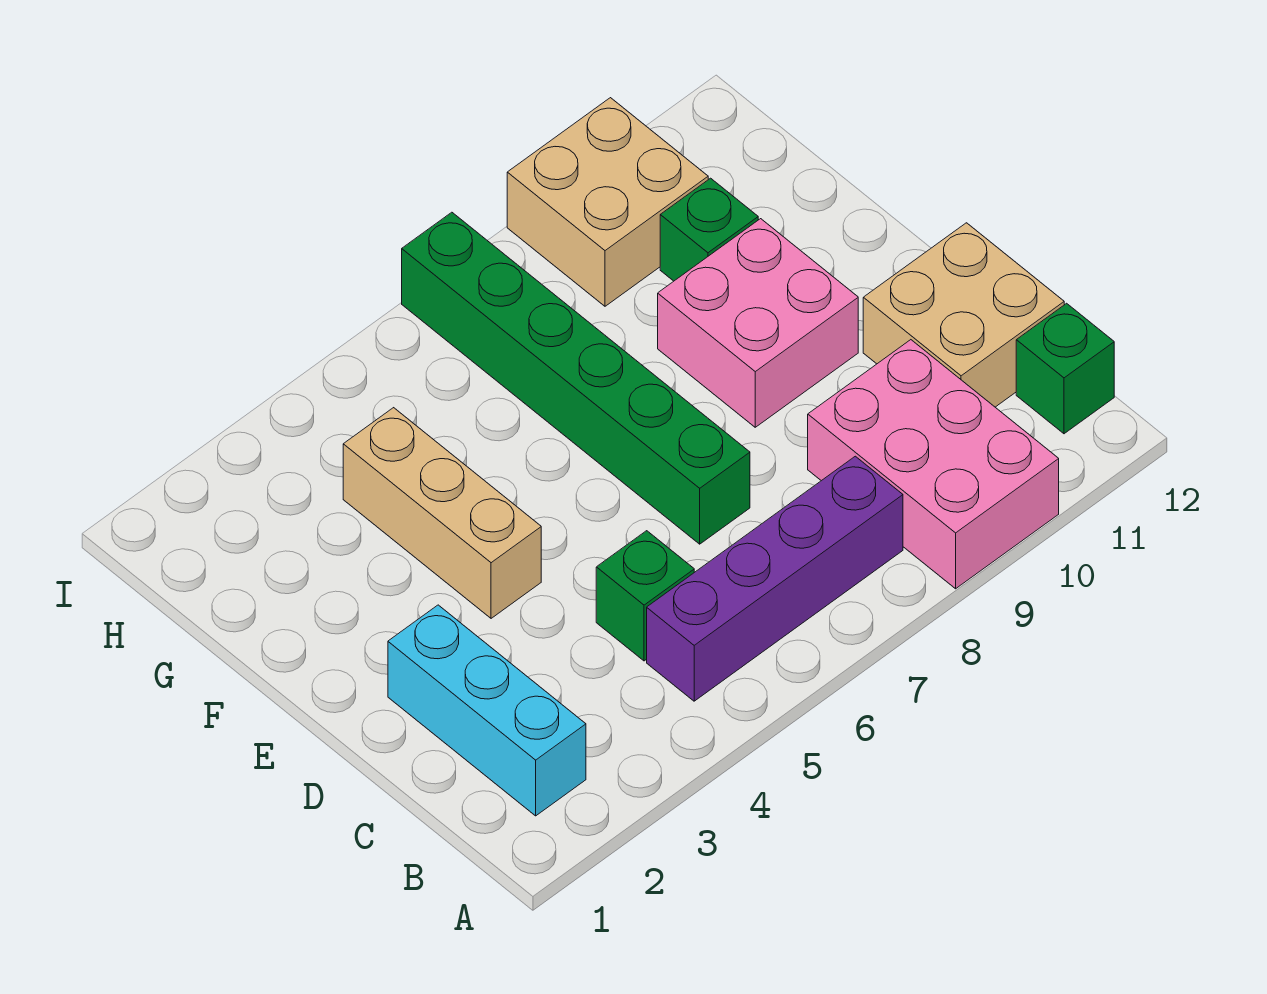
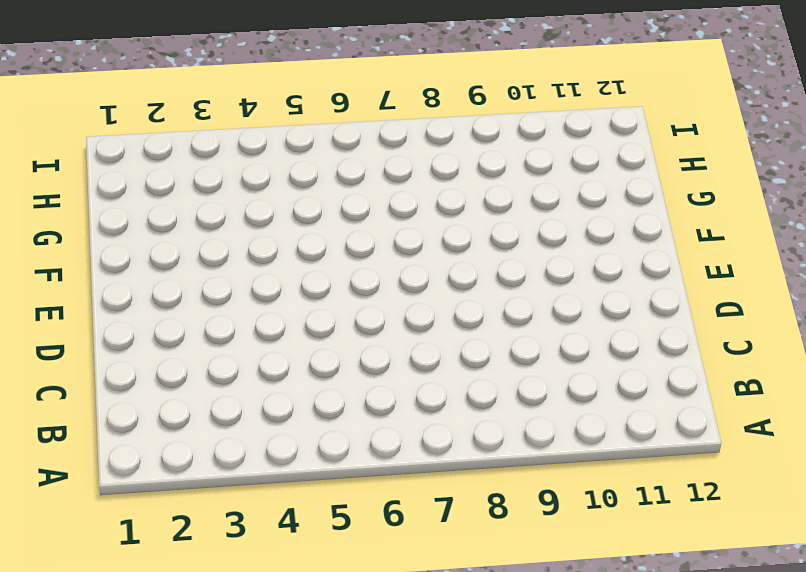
none -> pink brick A9:C10 level 1
none -> cyan brick B2:D2 level 1

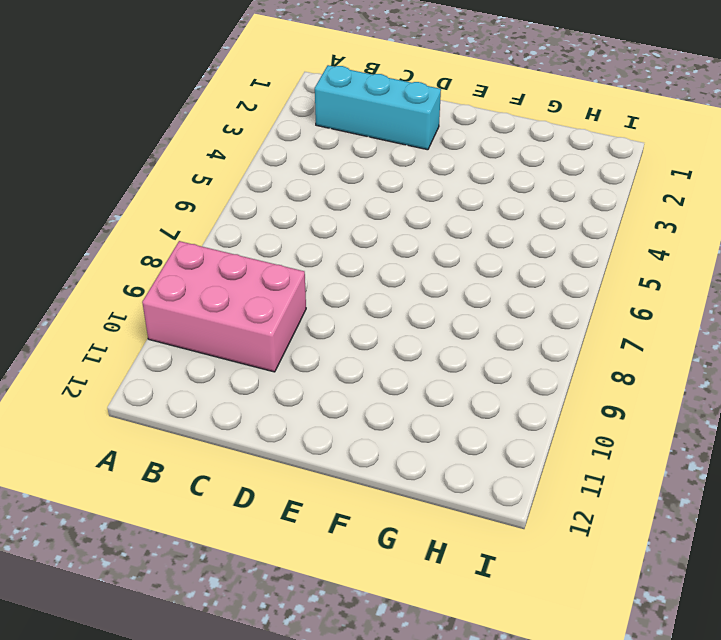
none -> purple brick B5:B8 level 1
none -> green brick B12 level 1

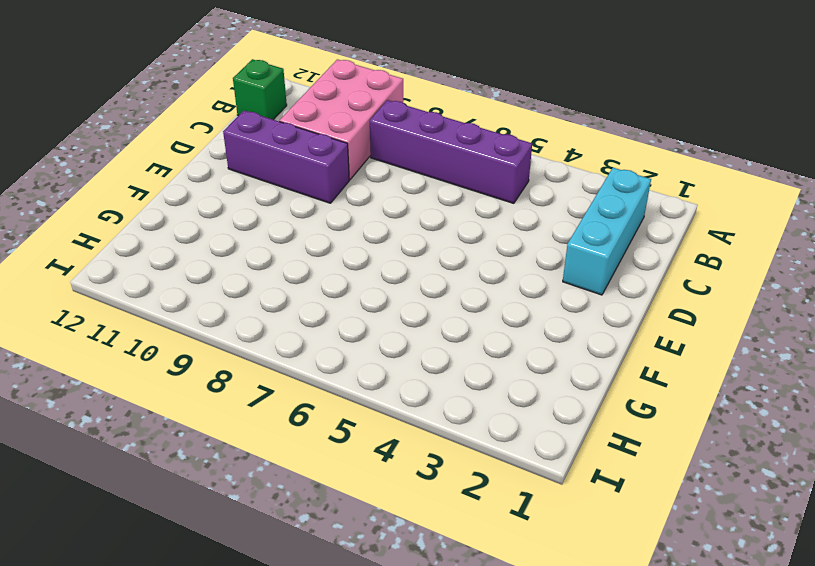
purple brick D9:D11 level 1 -> tan brick C11:D12 level 1
none -> green brick C5 level 1
none -> green brick D7:I7 level 1

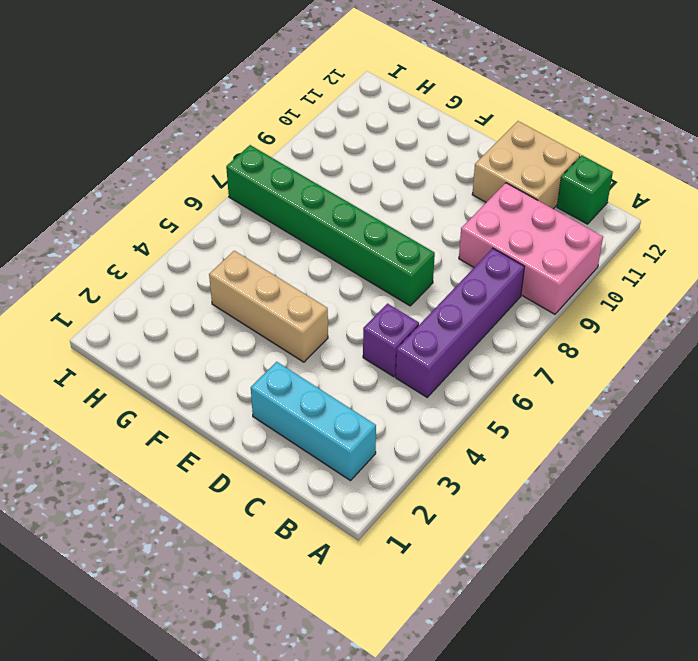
purple brick C5 level 1 -> green brick C5 level 1
none -> pink brick E9:F10 level 1
none -> green brick G10 level 1

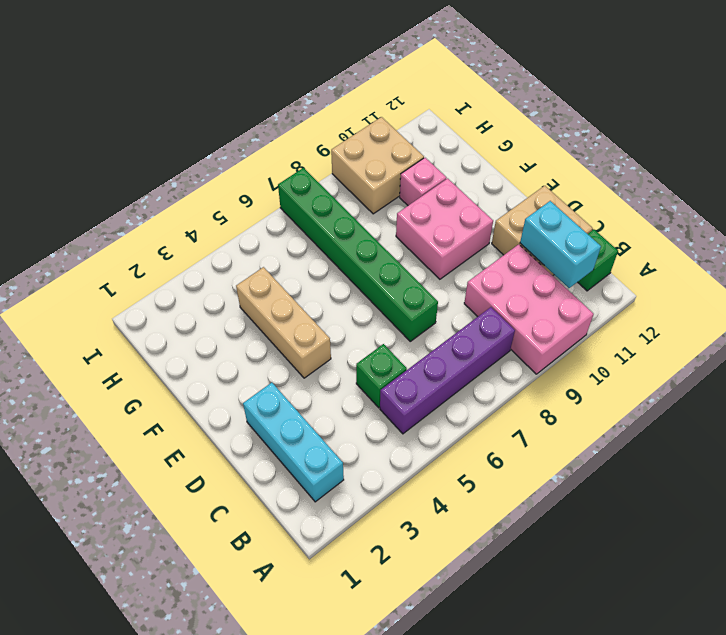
cyan brick B11:C11 level 2 -> none
pink brick G10 level 1 -> green brick G10 level 1

